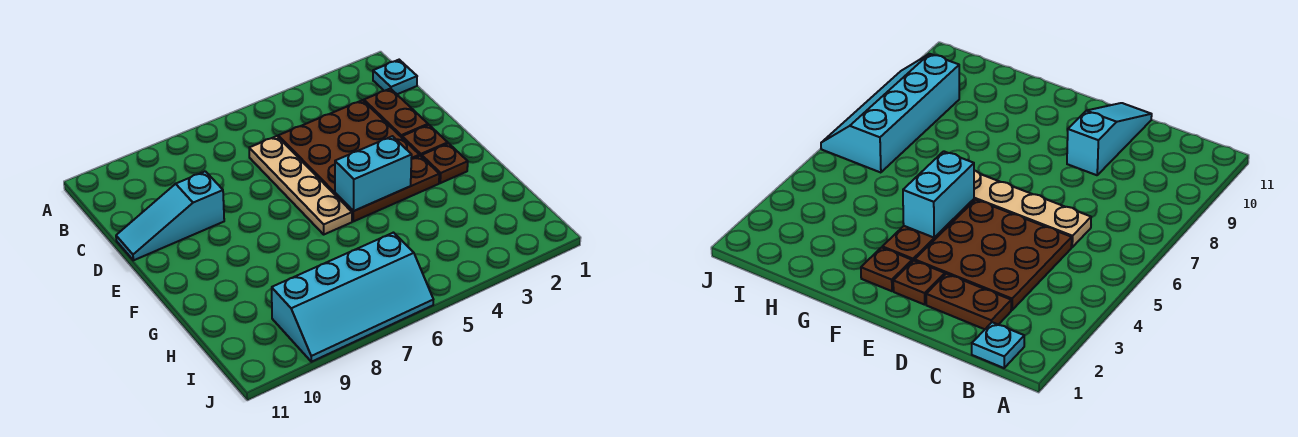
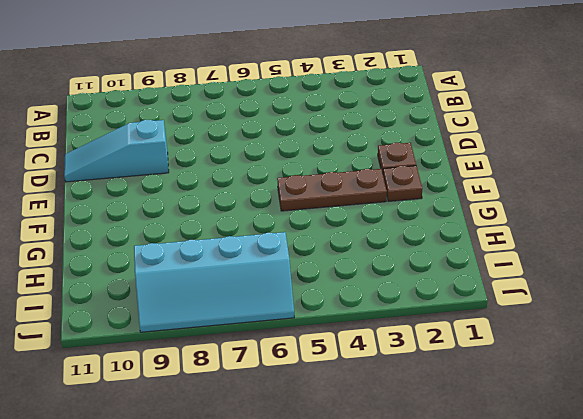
none -> cyan plate B1 level 1
none -> brown plate C2:D2 level 1

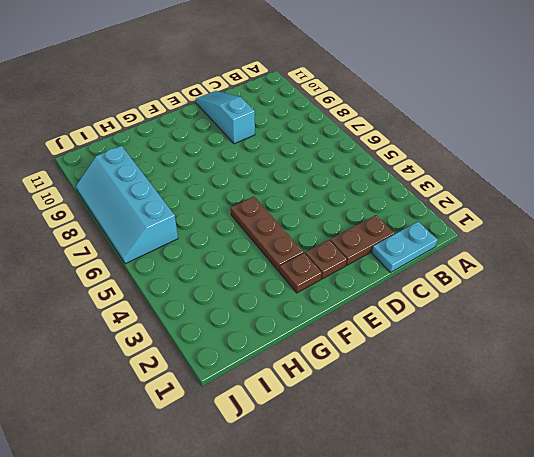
cyan plate B1:C1 level 1 -> cyan plate B1 level 1
none -> brown plate C3:E5 level 1
none -> tan plate C6:F6 level 1

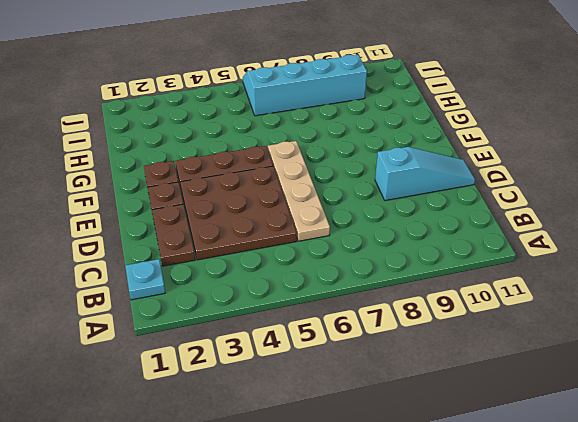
none -> cyan brick F4:F5 level 2

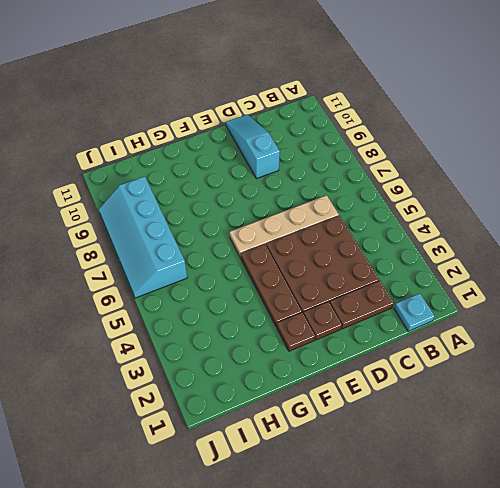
none -> cyan brick F4:F5 level 2

